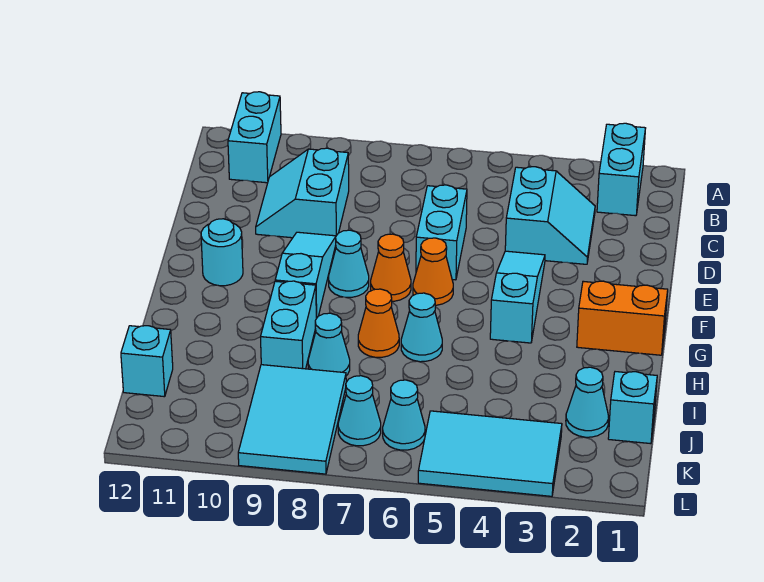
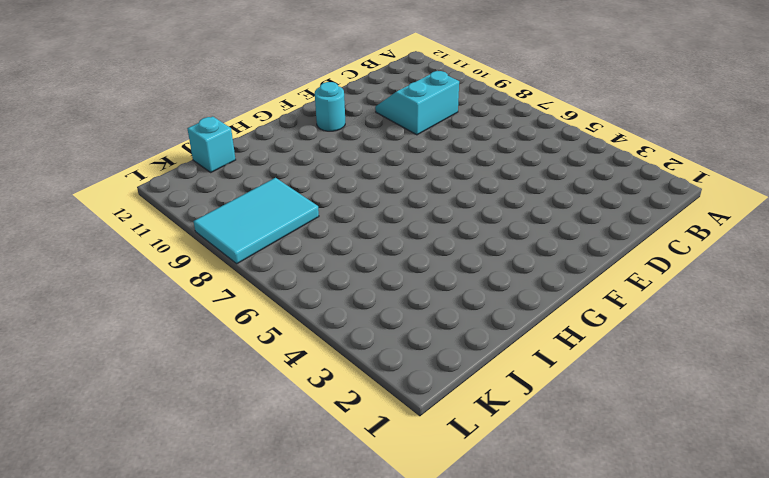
none -> cyan brick A2:B2 level 1
none -> cyan brick A11:B11 level 1
none -> cyan slope C3:D4 level 1 top 4

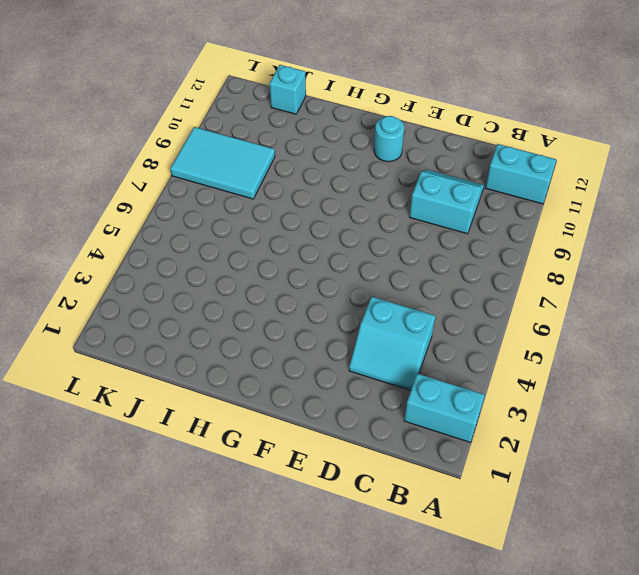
none -> cyan brick D6:E6 level 1
none -> cyan slope E4:G4 level 1 top G
none -> cyan slope E9:G9 level 1 top G

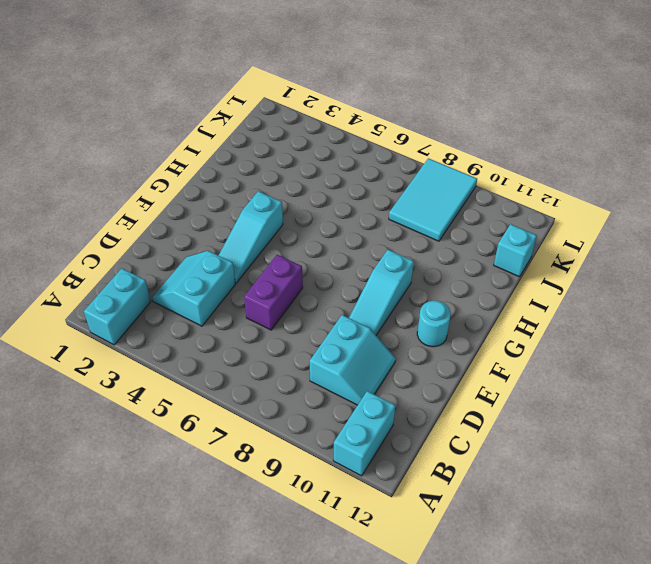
purple brick D6:E6 level 1 -> cyan brick D6:E6 level 1
none -> orange cone F6 level 1
none -> orange cone F7 level 1
none -> cyan cone F8 level 1

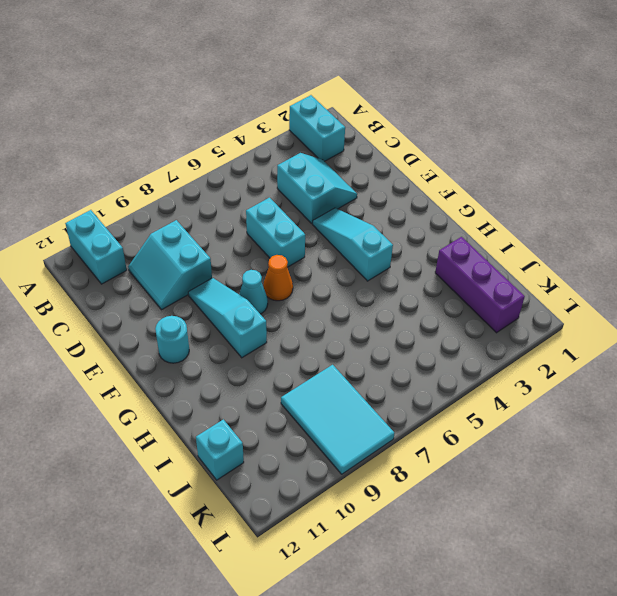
purple brick I2:K2 level 1 -> cyan cone J2 level 1
none -> orange cone F6 level 1
none -> orange brick G1:G2 level 1
none -> cyan cone H6 level 1

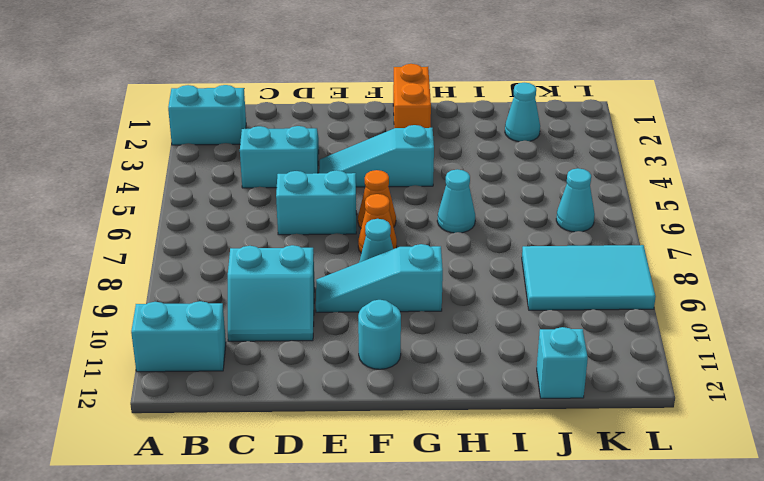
none -> orange cone H7 level 1
none -> cyan brick H9:I9 level 1
none -> cyan cone I8 level 1

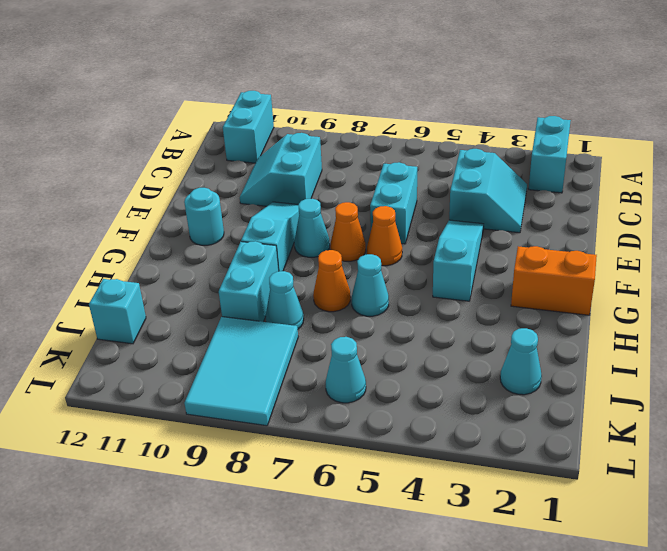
none -> cyan brick J1 level 1
none -> cyan tile K3:L5 level 1
none -> cyan cone K7 level 1

